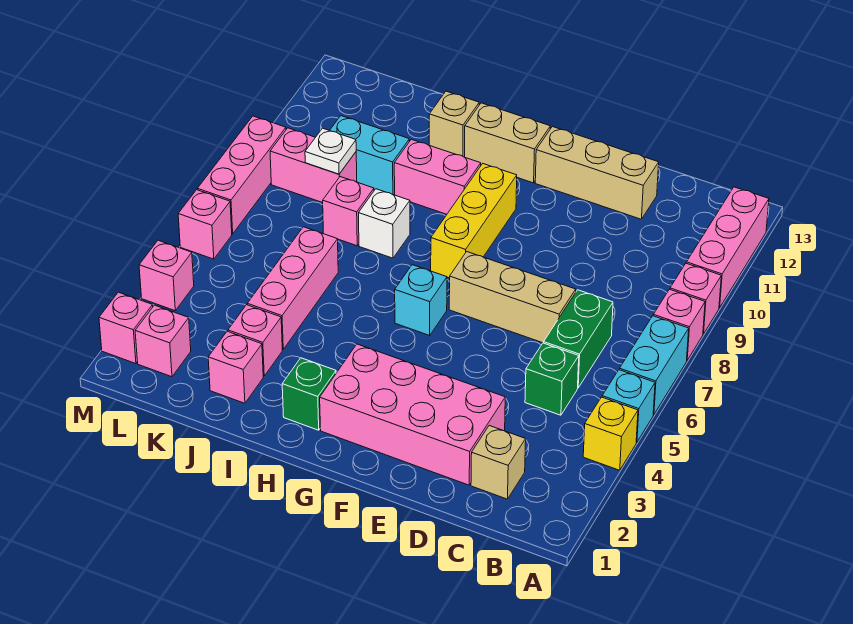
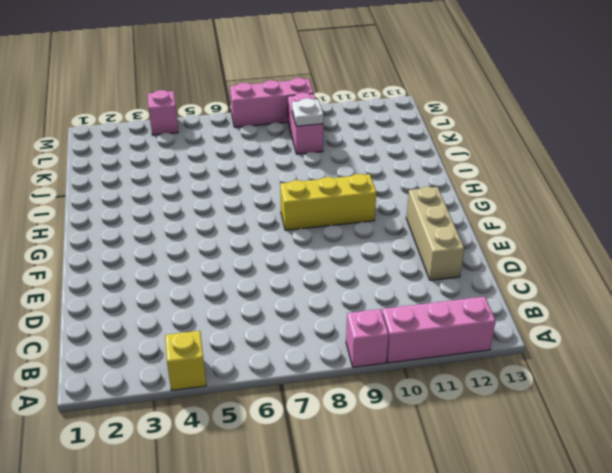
none -> cyan brick A5 level 1
none -> cyan brick A6:A7 level 1
none -> pink brick A8 level 1
none -> tan brick C2 level 1

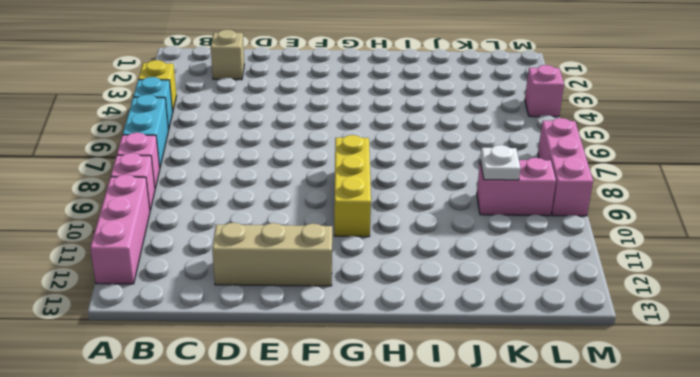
none -> green brick C5 level 1
none -> green brick C6:C7 level 1
none -> pink brick D2:G3 level 1
none -> tan brick D7:F7 level 1

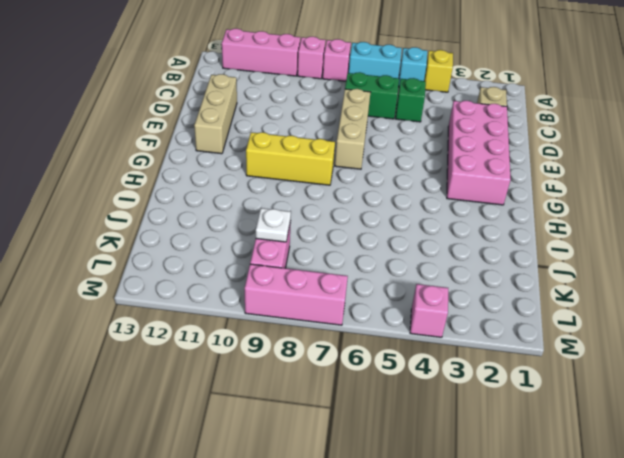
none -> cyan brick G6 level 1
none -> tan brick G12:H12 level 1
none -> green brick H2 level 1
none -> pink brick H10:I10 level 1

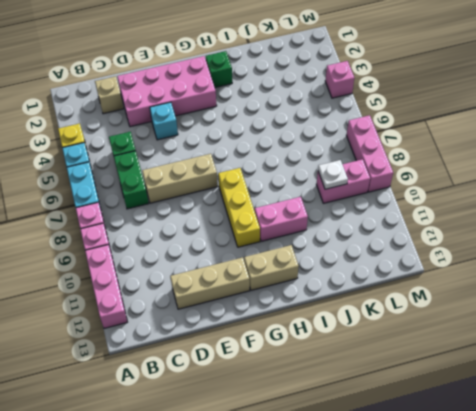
cyan brick E4 level 1 -> cyan brick G6 level 1
none -> white brick I8 level 1
none -> tan brick I12 level 1
none -> pink brick J2 level 1
none -> pink brick J3 level 1

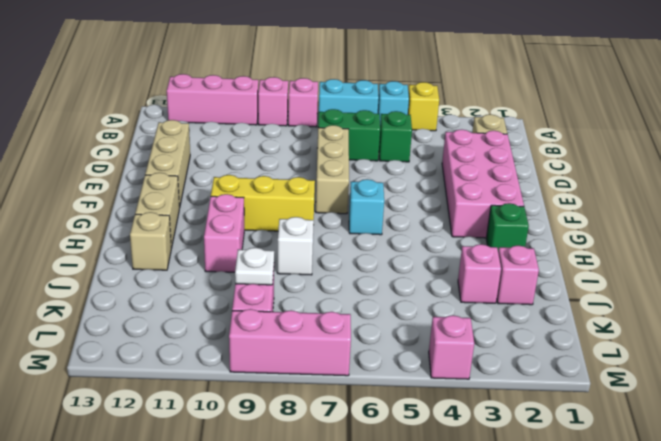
none -> pink brick J4:J6 level 1
none -> pink brick J8 level 1
none -> cyan brick J10:K10 level 1
none -> pink brick L2 level 1

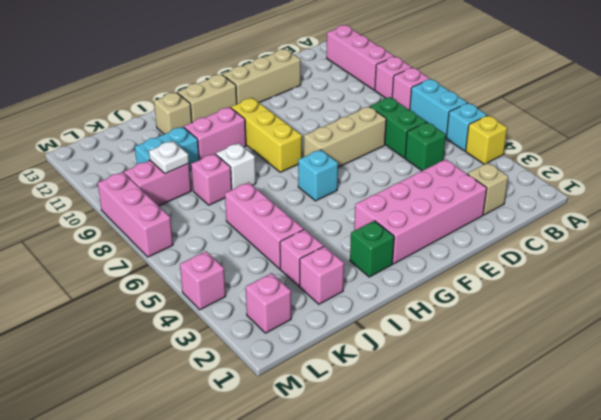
none -> pink brick M2 level 1
none -> pink brick M6 level 1

